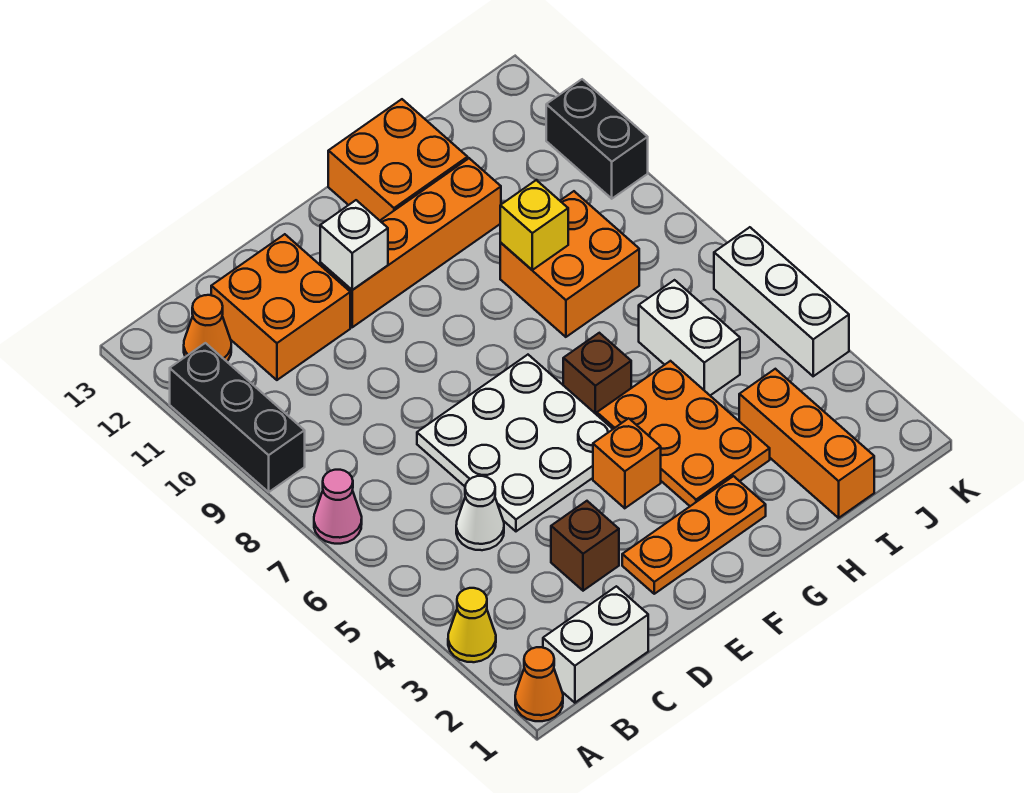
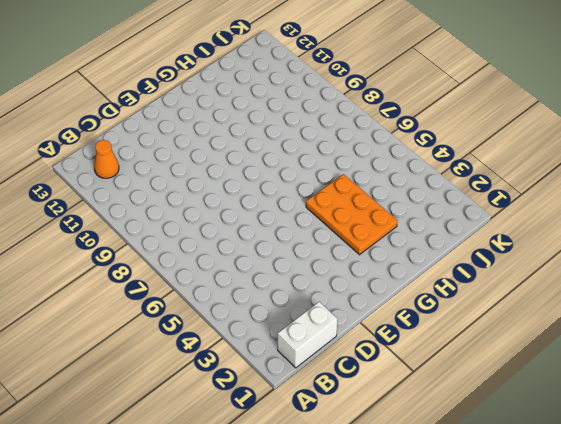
none -> orange cone A1 level 1
none -> yellow cone A3 level 1
none -> pink cone A7 level 1

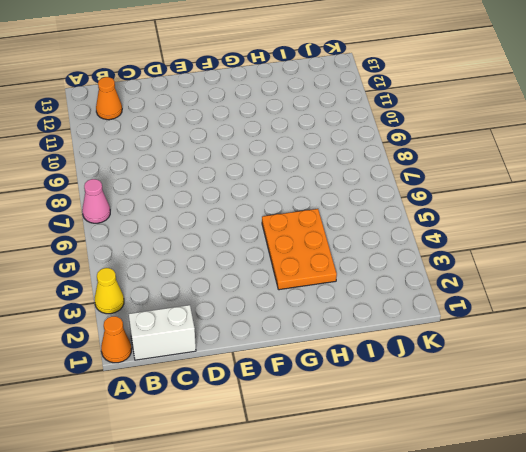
none -> black brick A9:A11 level 1
none -> white cone C5 level 1
none -> orange brick C11:D12 level 1

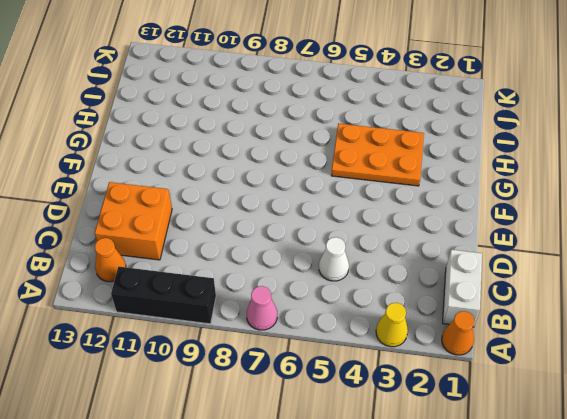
none -> brown brick D3 level 1
none -> white plate D5:F7 level 1
none -> orange plate E2:G2 level 1

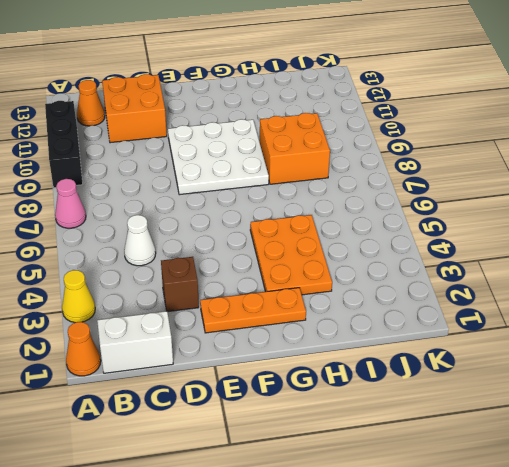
white plate E8:G10 level 1 -> white plate D5:F7 level 1
none -> orange brick E11:H11 level 1
none -> orange brick F4 level 1
none -> brown brick G6 level 1

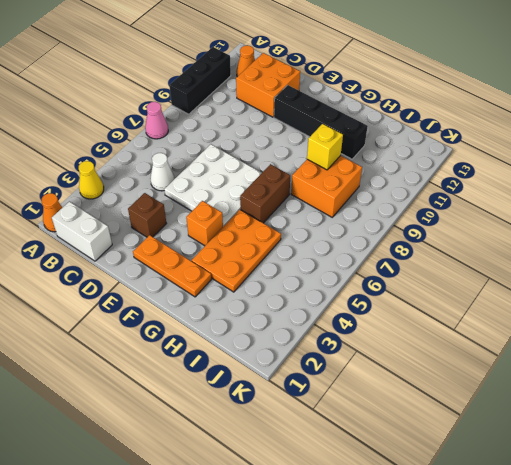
black brick E11:H11 level 1 -> orange brick E11:H11 level 1
brown brick G6:G7 level 1 -> brown brick G6 level 1
none -> orange brick G12:H13 level 1
none -> orange brick I1:I3 level 1
none -> white brick I5:I6 level 1

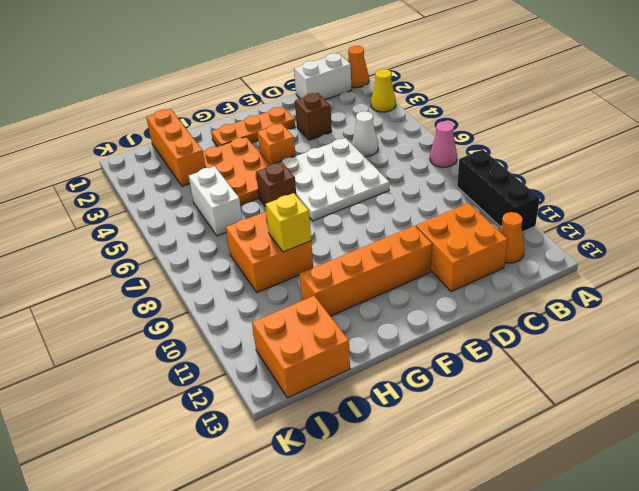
orange brick I12:J13 level 1 -> orange brick G12:H13 level 1
none -> white brick K4:K6 level 1
none -> black brick K10:K11 level 1
none -> white brick E11 level 2

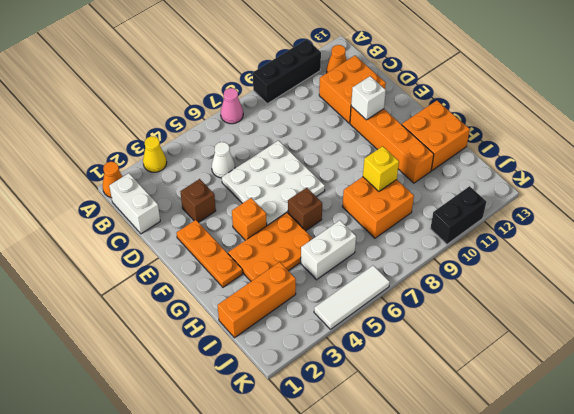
white tile K4:K6 level 1 -> white brick K4:K6 level 1

